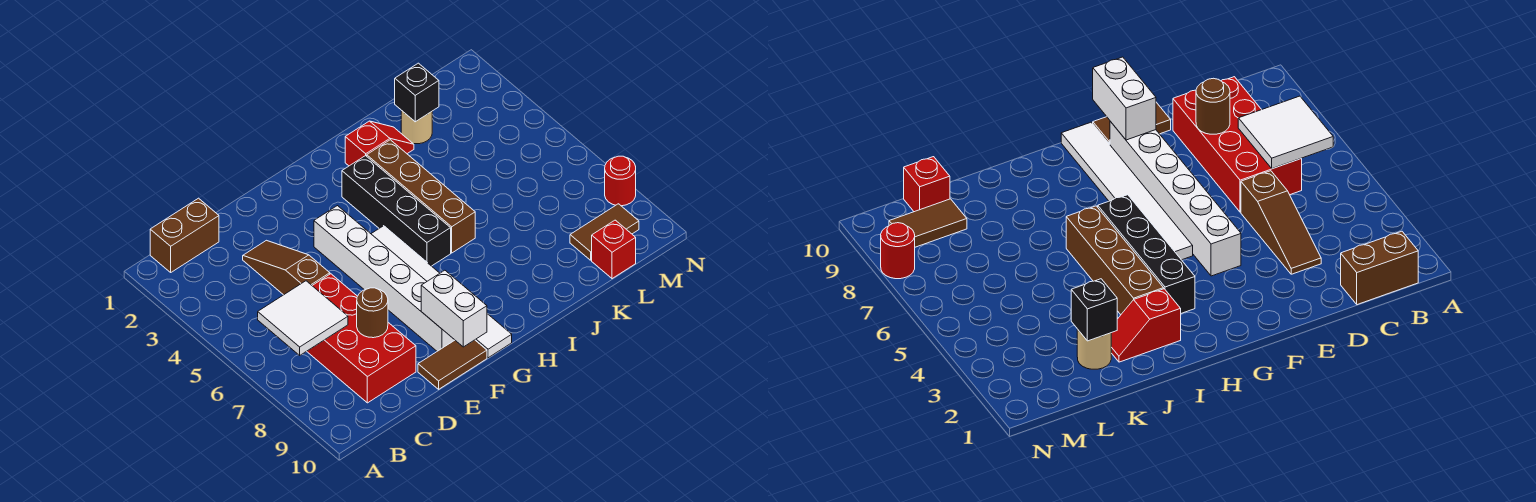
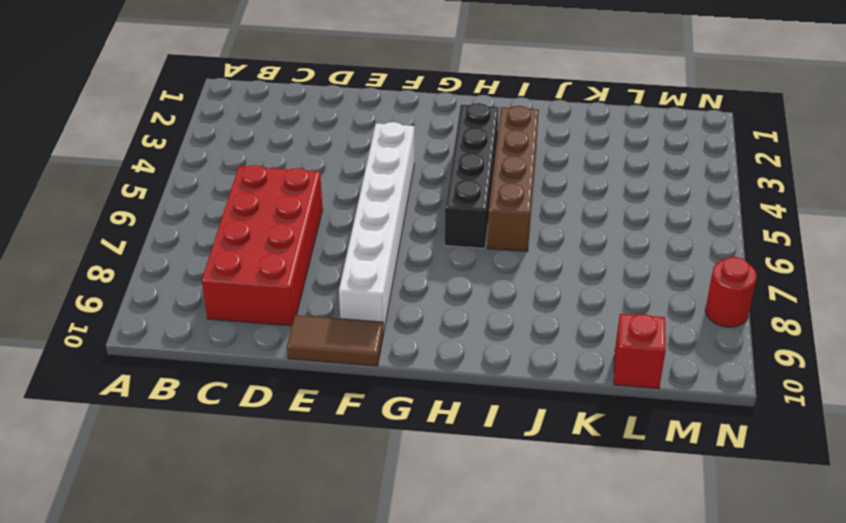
none -> brown brick B1:C1 level 1
none -> brown slope D3:D5 level 1 top 5
none -> white tile G5:G10 level 1

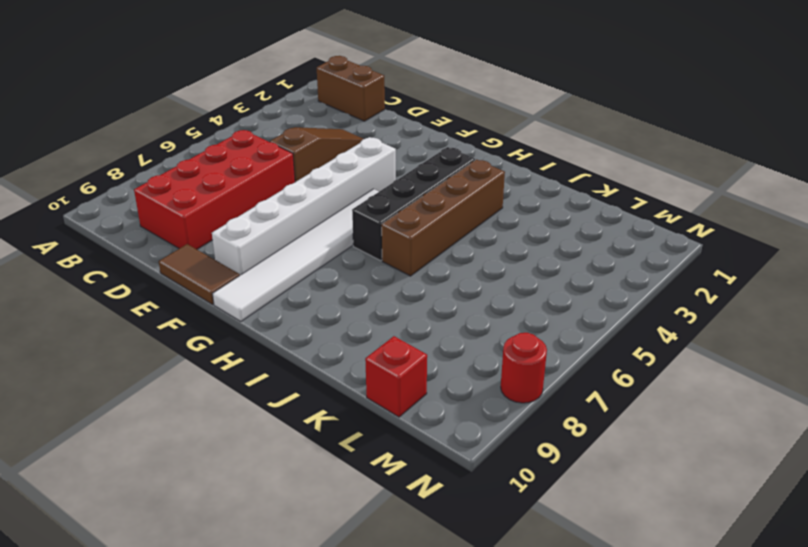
none -> red slope I2:J2 level 1 top I
none -> tan round brick K2 level 1
none -> brown tile L9:M9 level 1

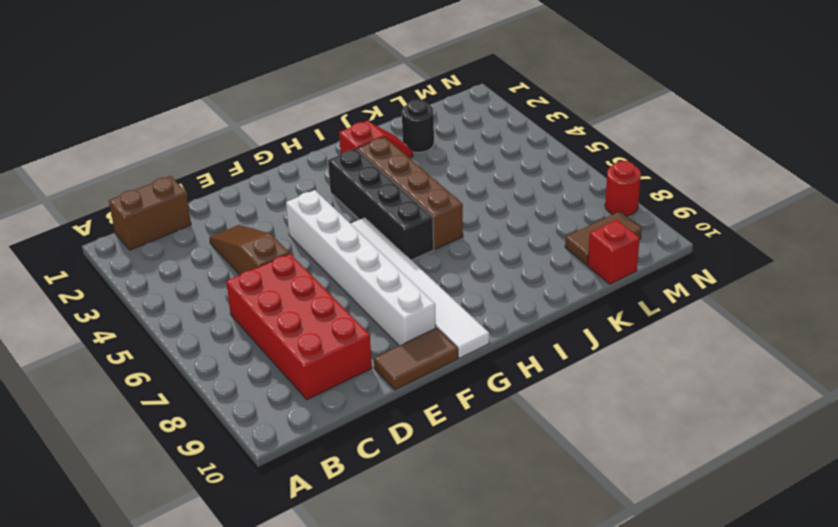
black round brick K2 level 1 -> tan round brick K2 level 1
none -> white tile B6:C7 level 2
none -> brown round brick D8 level 2
none -> white brick F9:F10 level 2

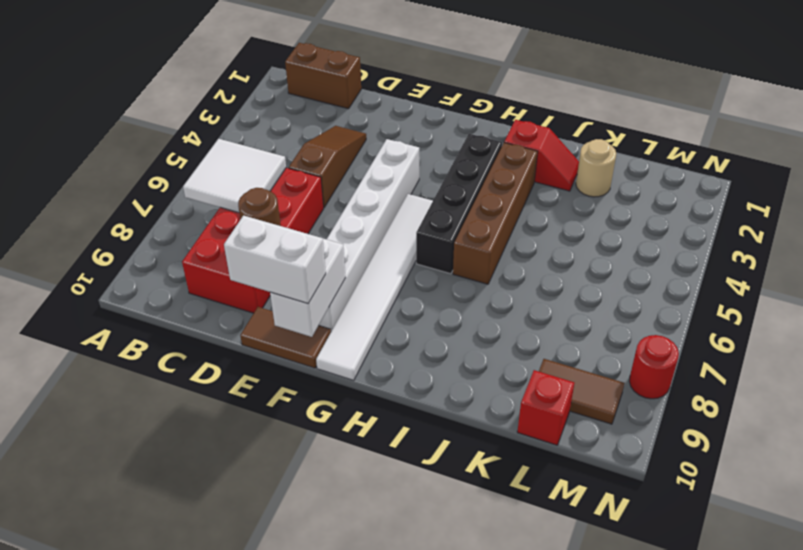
white brick E10:F10 level 3 -> none
none -> black brick K2 level 2

